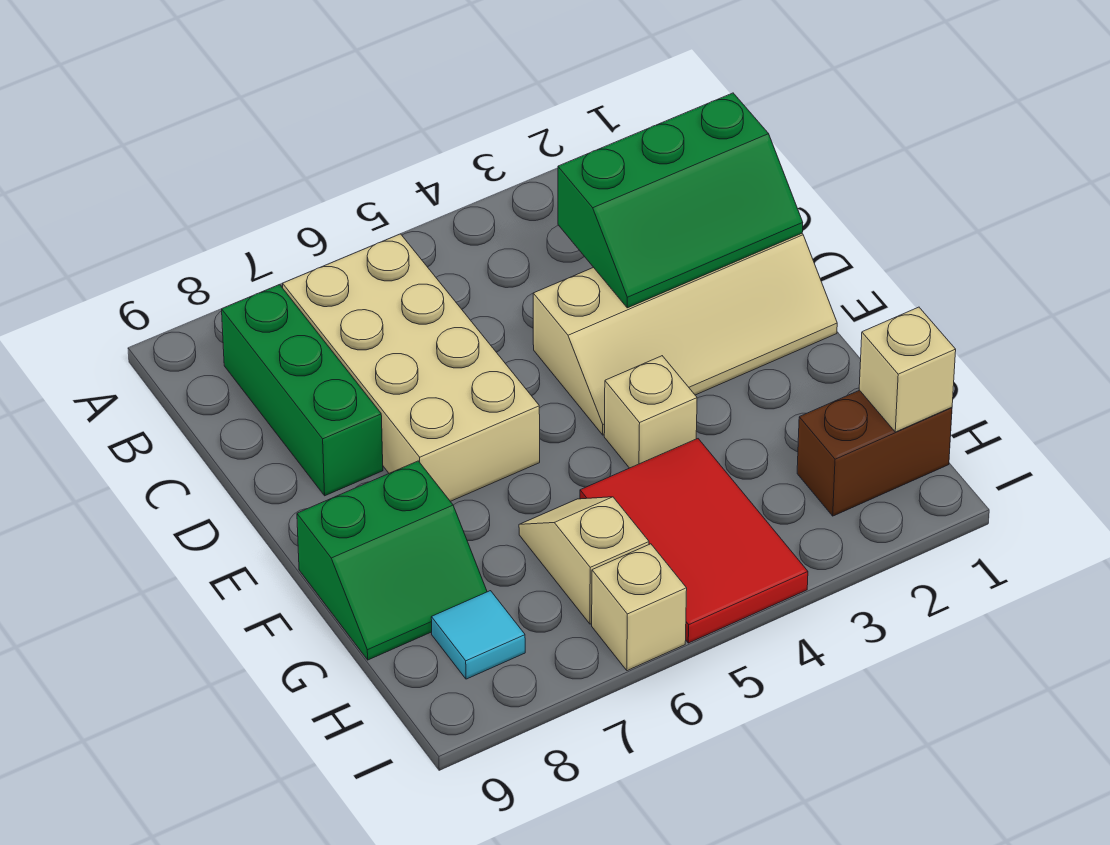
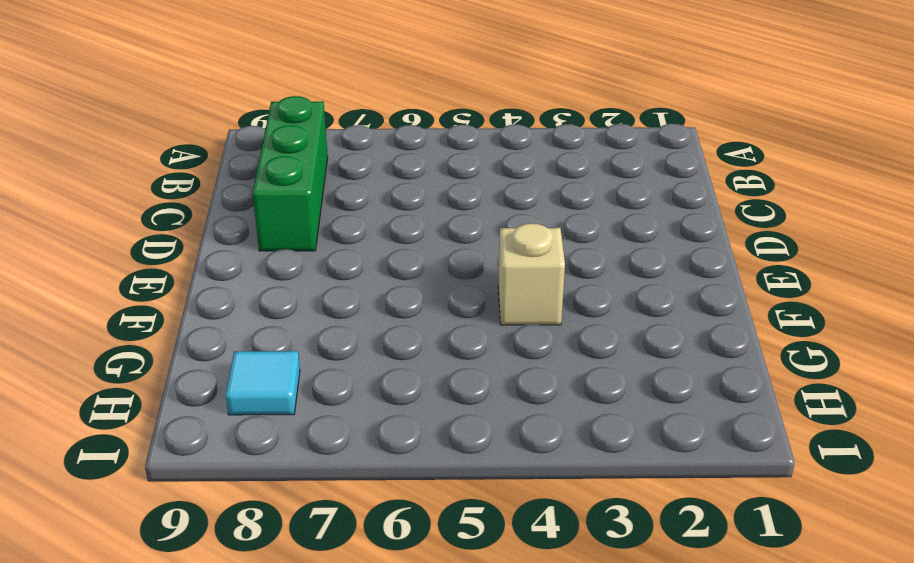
none -> tan brick B6:E7 level 1
none -> tan slope D1:E4 level 1 top D
none -> green slope F8:G9 level 1 top F

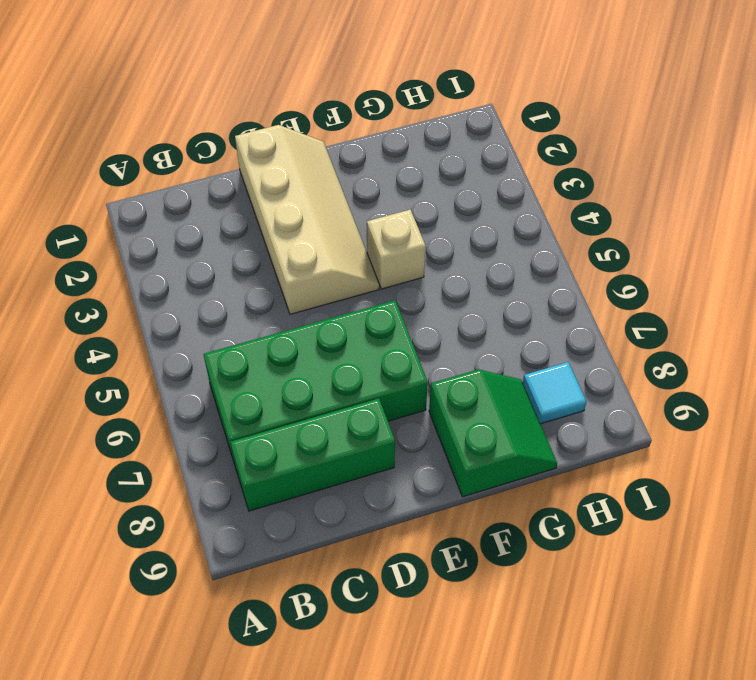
green brick B6:E7 level 1 -> tan brick B6:E7 level 1
none -> red tile G4:I5 level 1
none -> tan slope G6:H6 level 1 top H
none -> brown brick H1:H2 level 1

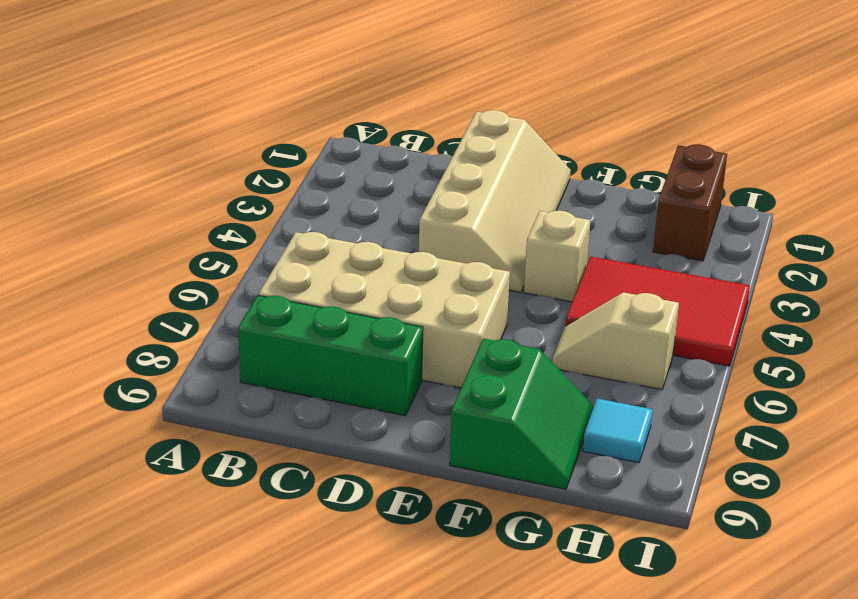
none -> tan brick I6 level 1
none -> green slope C1:D3 level 2 top C
none -> tan brick H1 level 2

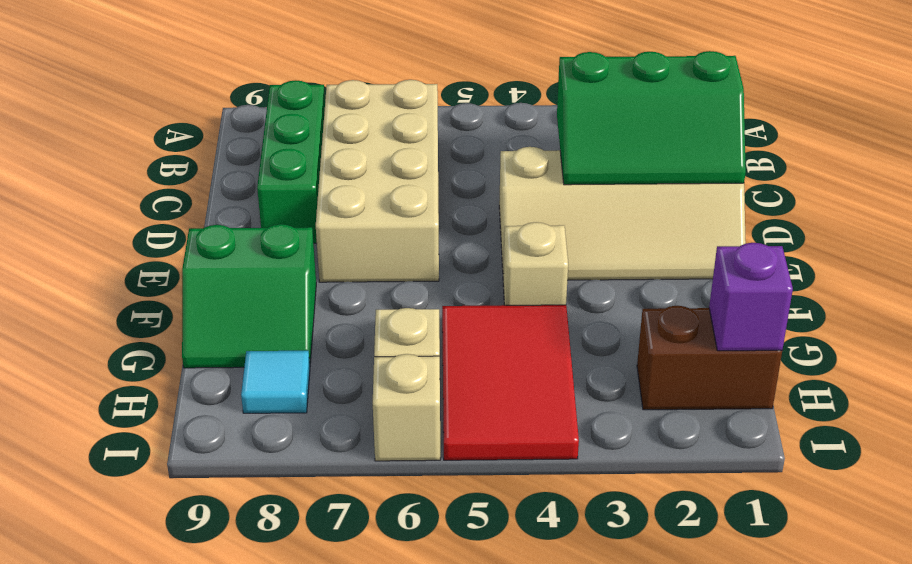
purple brick H1 level 2 -> tan brick H1 level 2

